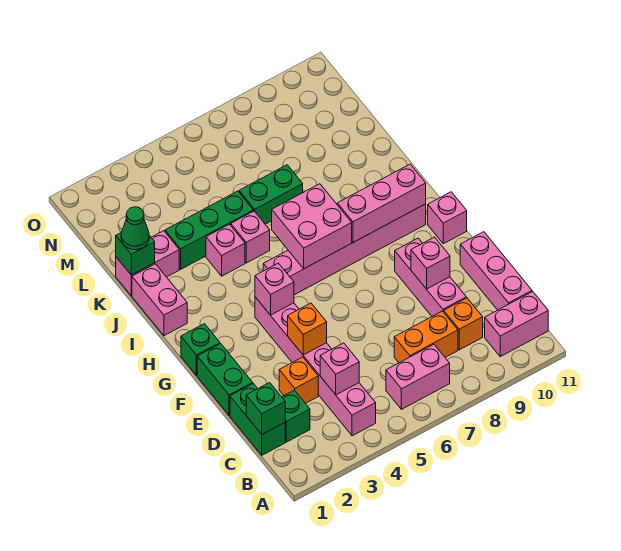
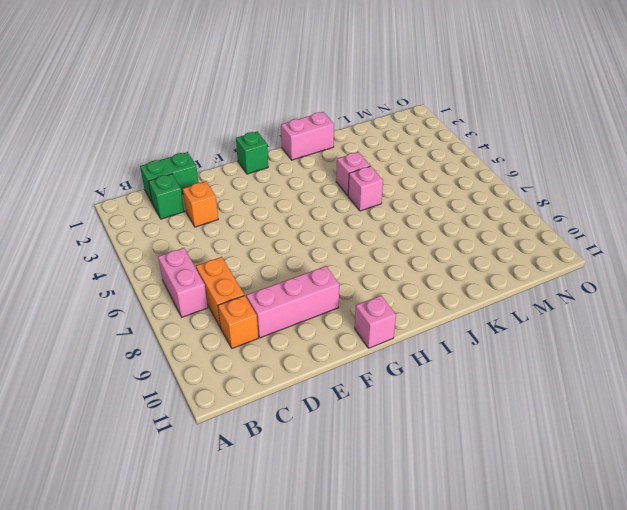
none -> pink brick B4:G4 level 1
none -> pink brick B10:B11 level 1
none -> pink brick C11:E11 level 1

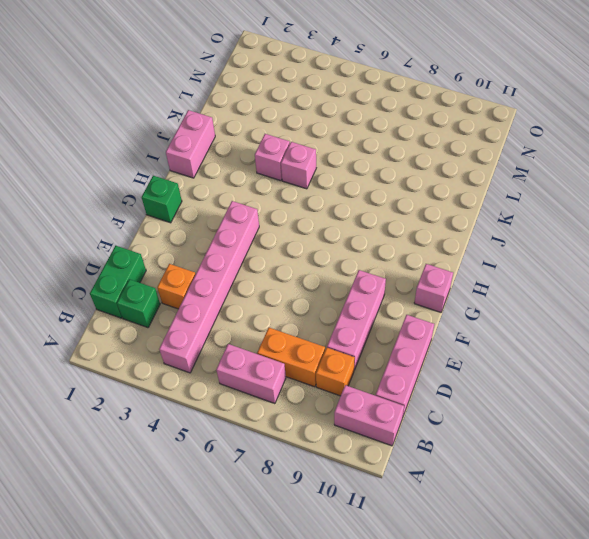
none -> green brick E1:F1 level 1
none -> pink brick H5:H10 level 1
none -> pink brick K1:K2 level 1

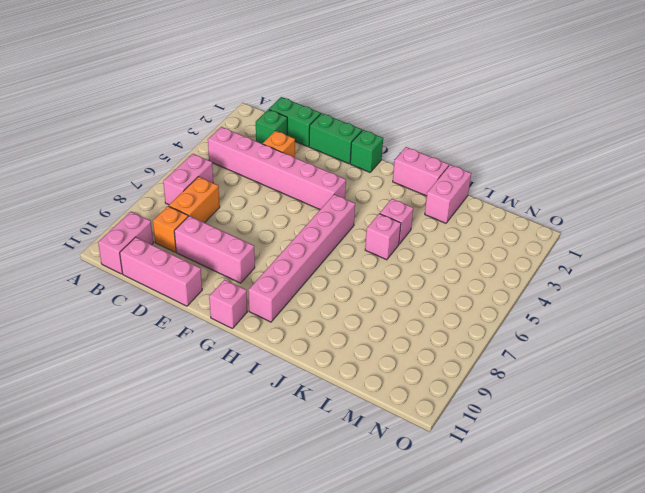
none -> green brick K3:K5 level 1
none -> green brick K6:K7 level 1
none -> green brick C1 level 2

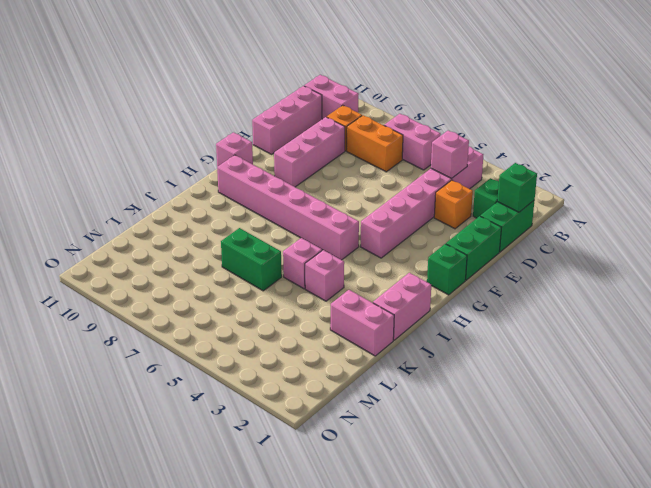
none -> green brick K3:K5 level 1
none -> orange brick E4 level 2
none -> pink brick E9 level 2

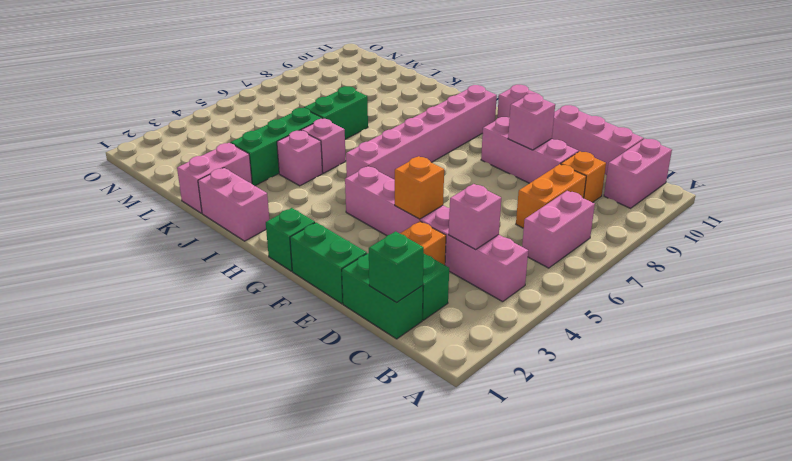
none -> pink brick G4 level 2
none -> pink brick H6:I7 level 2
none -> pink brick H8:H10 level 2

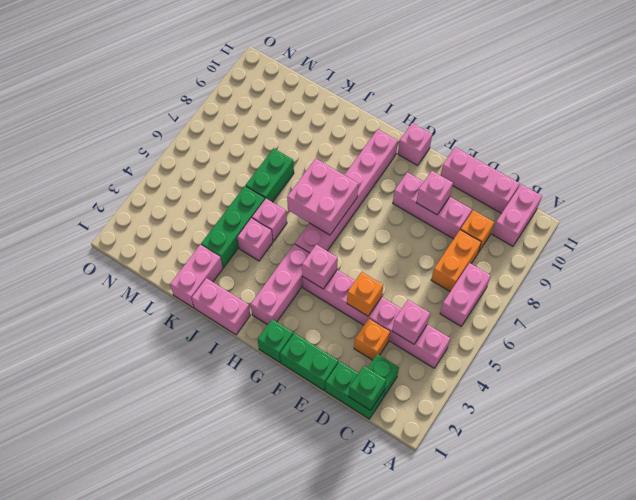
pink brick H2:H4 level 1 -> pink brick H8:H10 level 2
none -> green brick K1 level 2
none -> green cone K1 level 3

